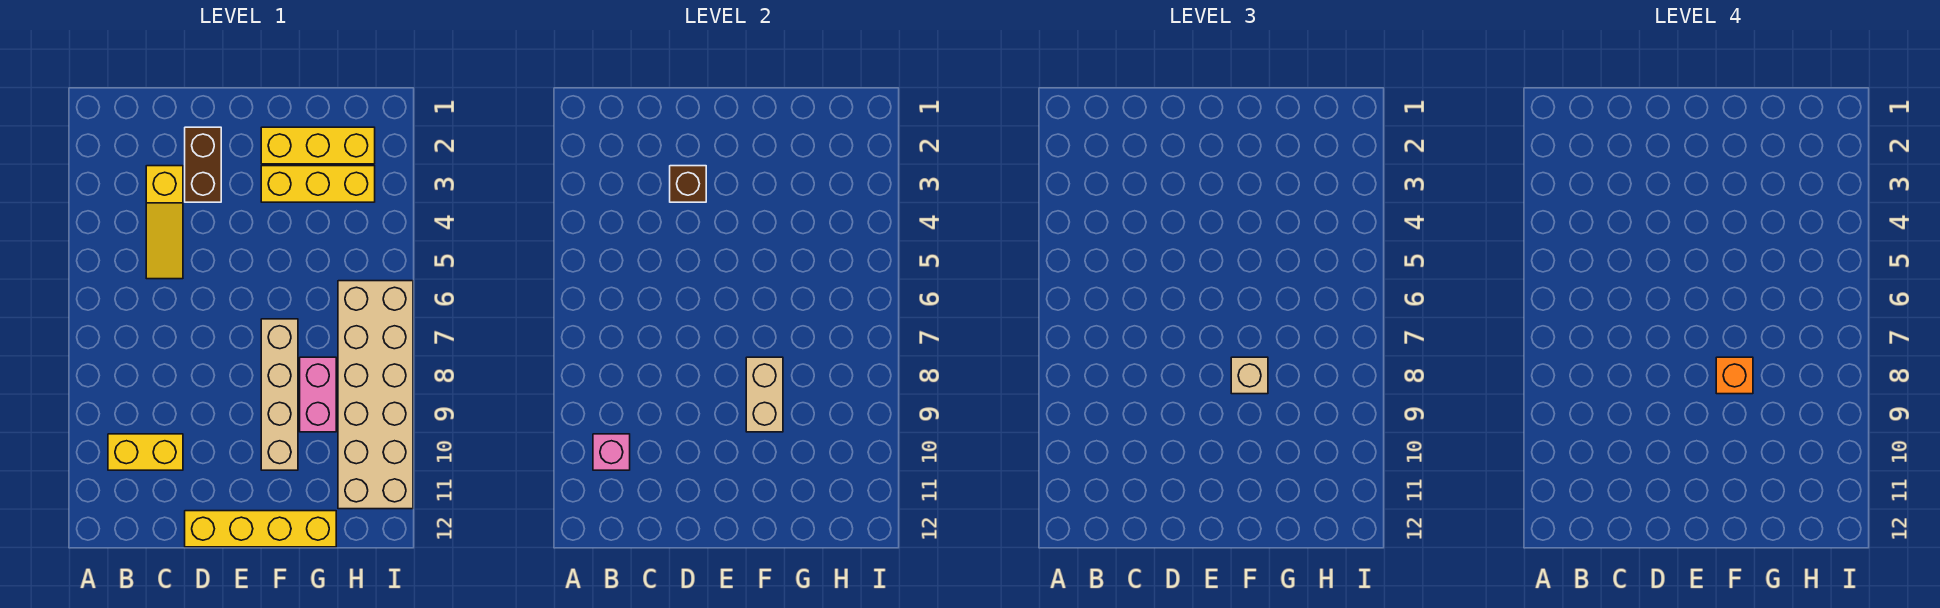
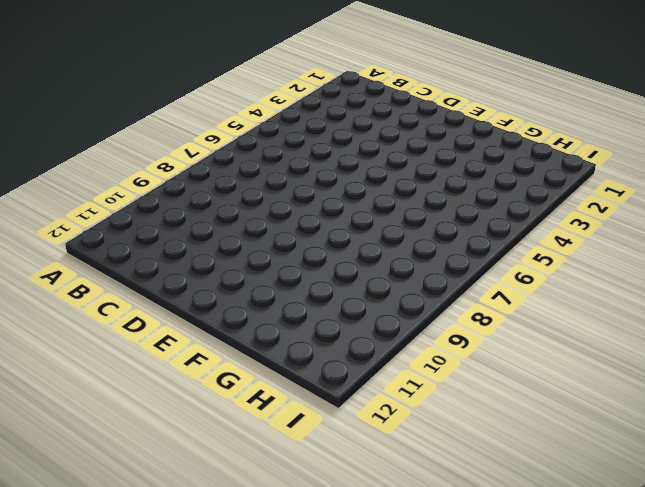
none -> yellow brick B10:C10 level 1
none -> yellow slope C3:C5 level 1 top 3
none -> brown brick D2:D3 level 1

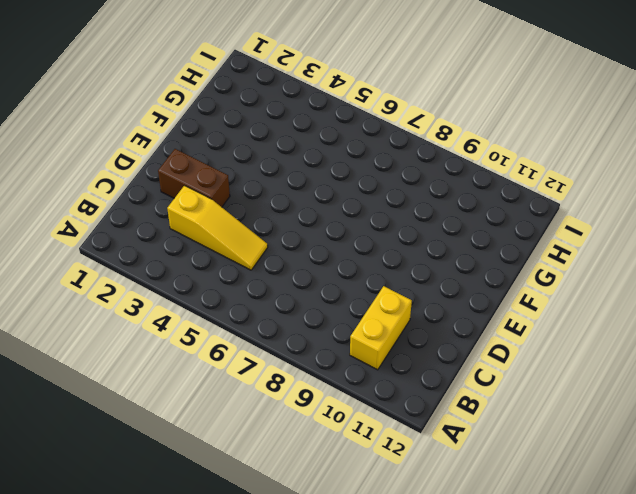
none -> yellow brick D12:G12 level 1
none -> yellow brick F2:H2 level 1
none -> yellow brick F3:H3 level 1

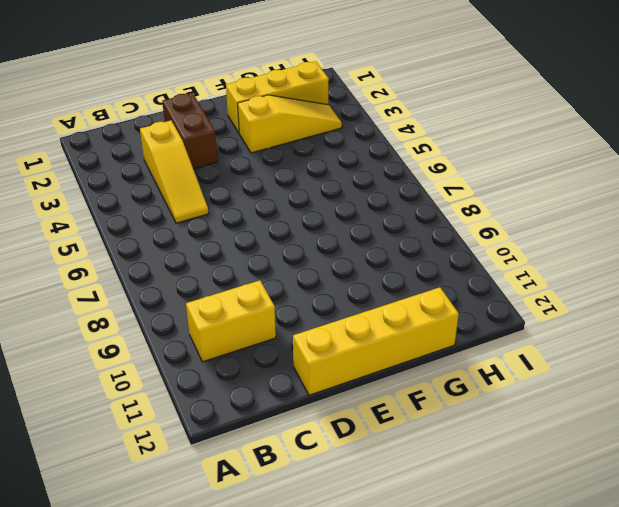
yellow slope F3:H3 level 1 top F -> yellow brick F3:H3 level 1
none -> tan brick F7:F10 level 1
none -> pink brick G8:G9 level 1
none -> tan brick H6:I11 level 1

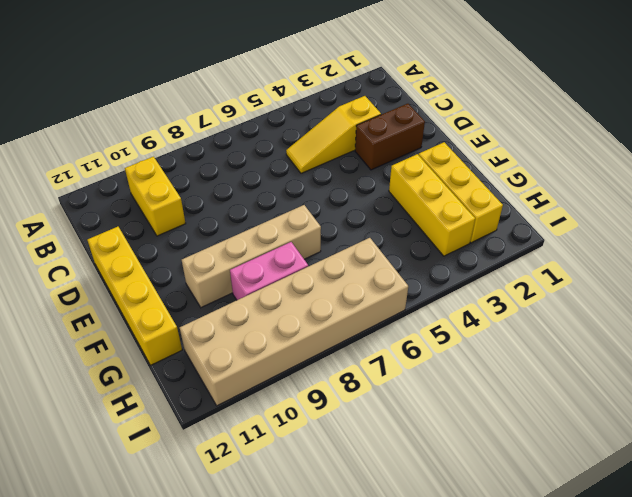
none -> pink brick B10 level 2
none -> brown brick D3 level 2
none -> tan brick F8:F9 level 2

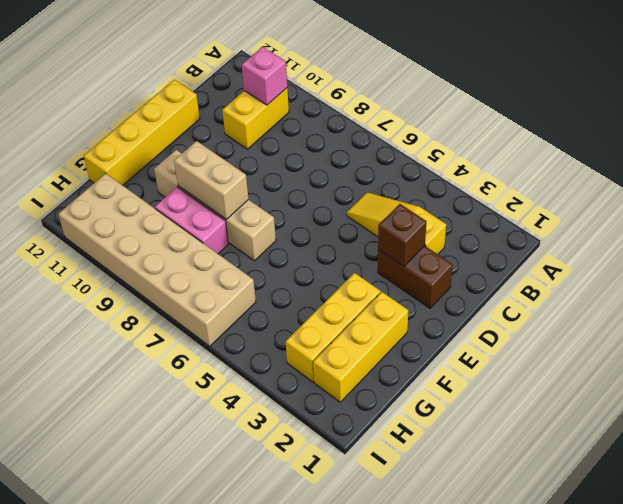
none -> tan brick F8 level 3
none -> orange brick F8 level 4

